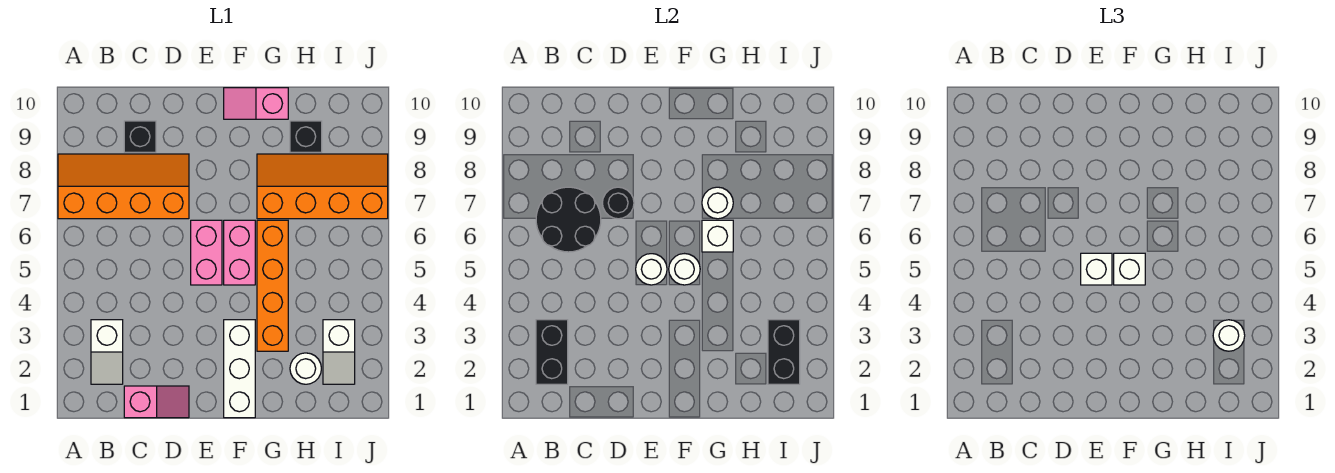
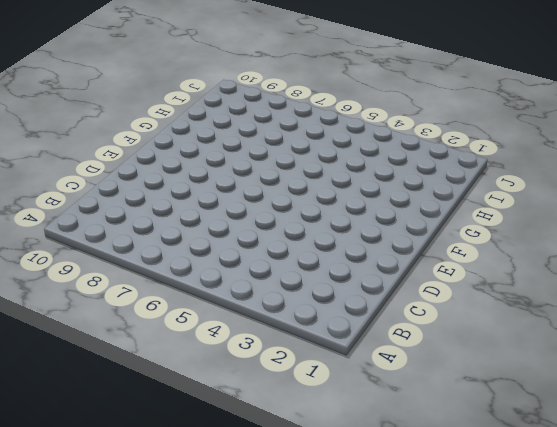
none -> orange slope A7:D8 level 1 top 7
none -> white slope B2:B3 level 1 top 3
none -> pink slope C1:D1 level 1 top C

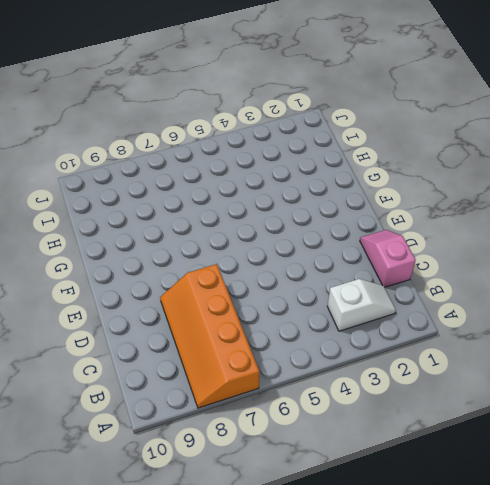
none -> black brick C9 level 1
none -> pink brick E5:E6 level 1
none -> white brick F1:F3 level 1

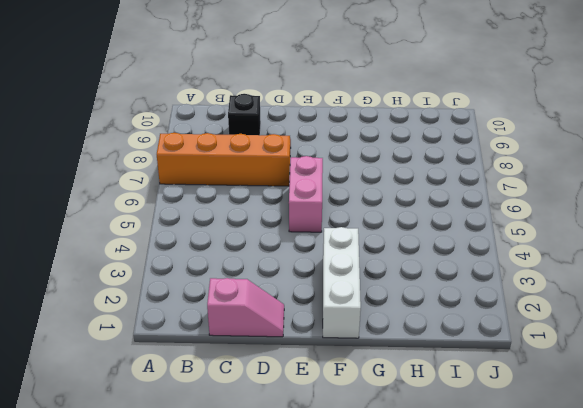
none -> white slope B2:B3 level 1 top 3
none -> pink brick F5:F6 level 1
none -> pink slope F10:G10 level 1 top G

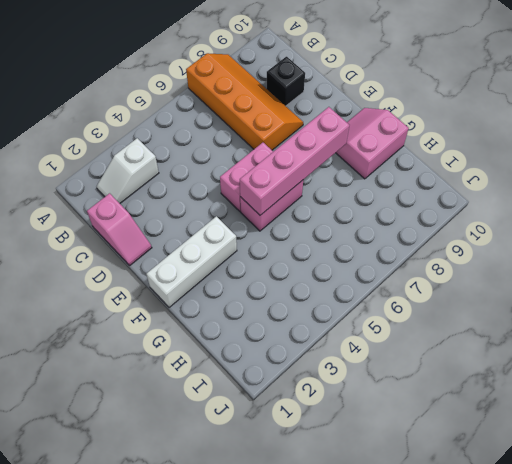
pink brick F5:F8 level 2 -> white round brick F5 level 2
pink slope F9:G10 level 1 top G -> pink slope F10:G10 level 1 top G
none -> orange brick G3:G6 level 1
none -> orange slope G7:J8 level 1 top 7
none -> white round brick H2 level 1

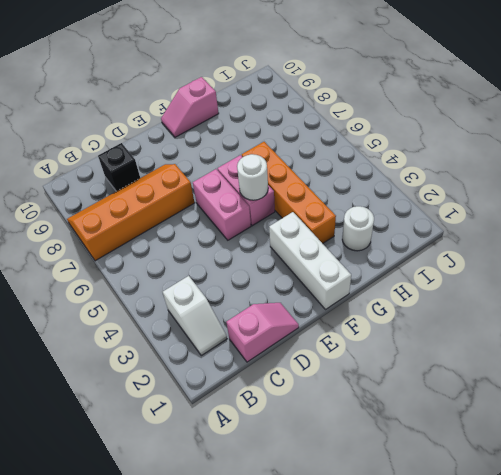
none -> orange slope G7:J8 level 1 top 7
none -> black brick H9 level 1
none -> white slope I2:I3 level 1 top 3

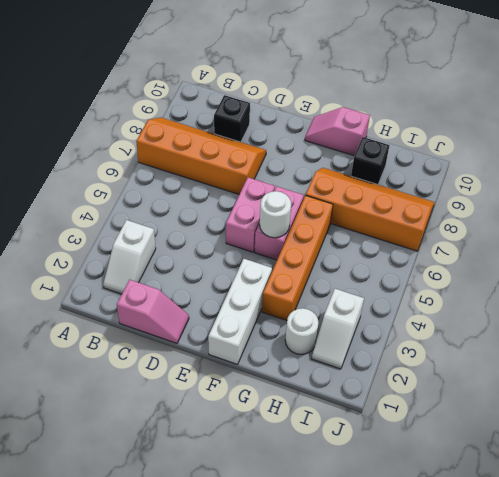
none -> black brick B2:B3 level 2
none -> black round brick B6:C7 level 2
none -> black round brick D7 level 2

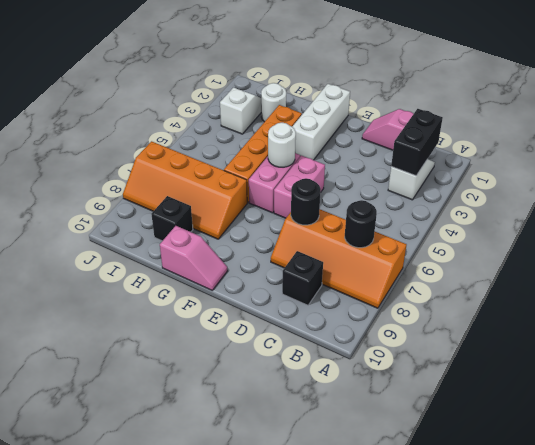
black round brick B7 level 2 -> black round brick B6:C7 level 2
none -> white round brick E5 level 2
none -> white brick G6 level 2
none -> white round brick G7 level 2

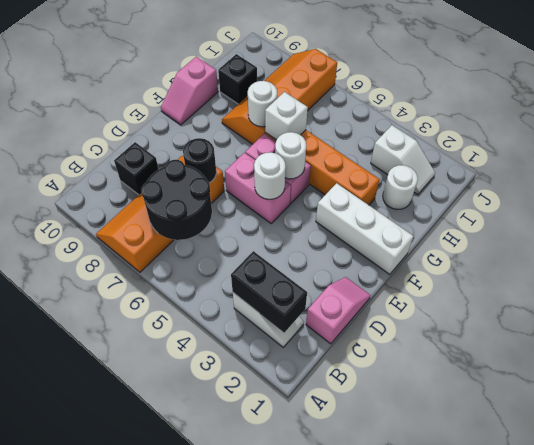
none -> black brick I2:I3 level 2
none -> white brick E5 level 3
none -> white brick F5 level 3

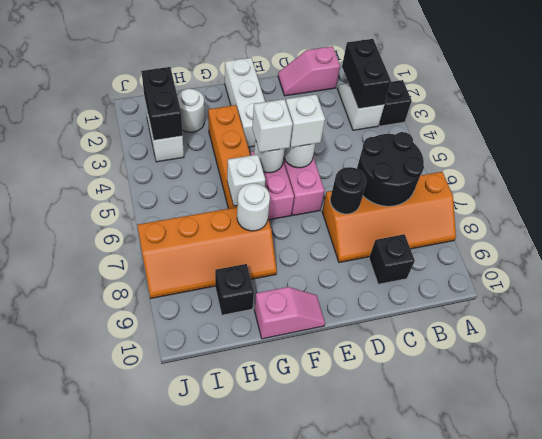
black brick A3 level 1 -> none
none -> white round brick I3 level 3

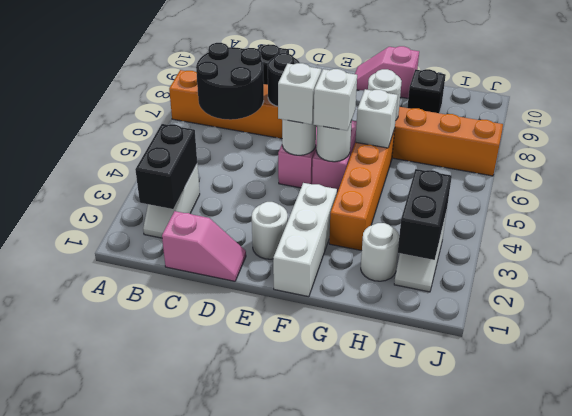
white round brick E2 level 1 -> white round brick I3 level 3

